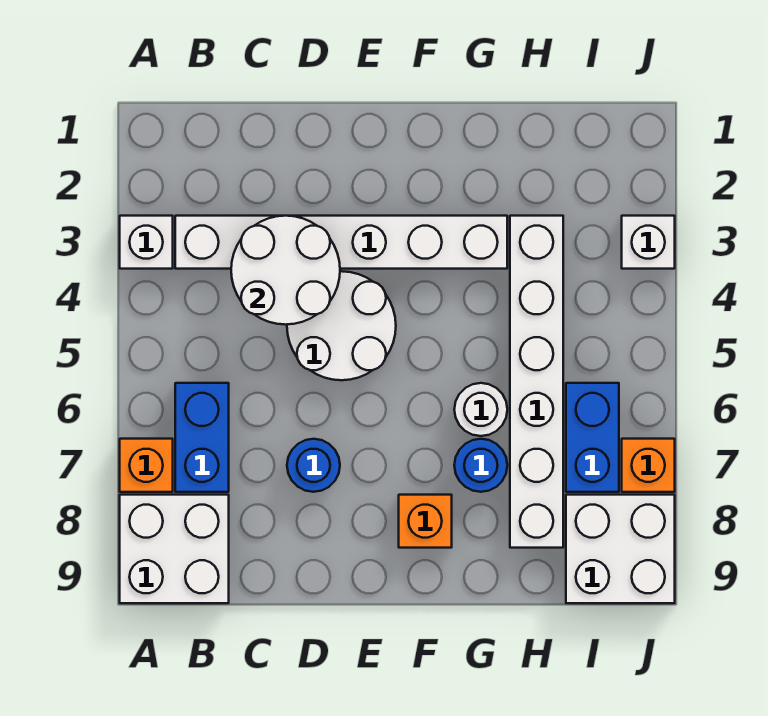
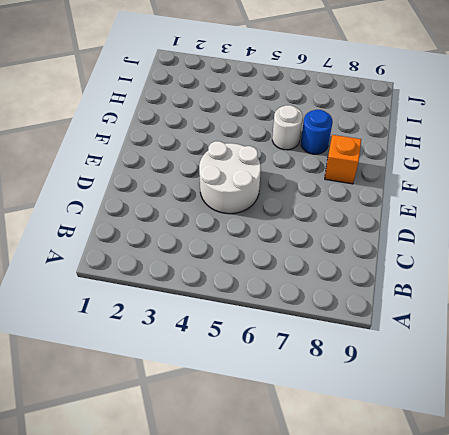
none -> white brick A3 level 1
none -> orange brick A7 level 1
none -> white brick A8:B9 level 1

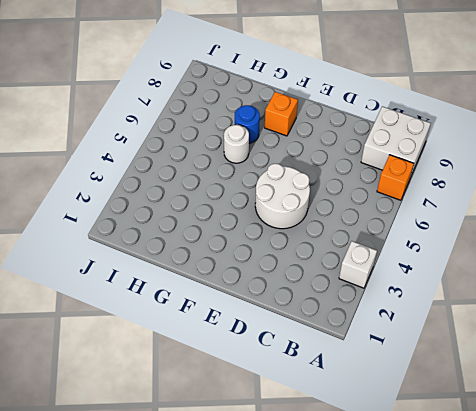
none -> white brick B3:G3 level 1
none -> blue brick B6:B7 level 1
none -> blue round brick D7 level 1

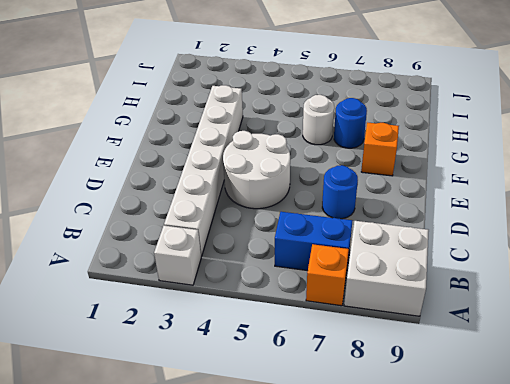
none -> white brick H3:H8 level 1
none -> blue brick I6:I7 level 1
none -> white brick I8:J9 level 1

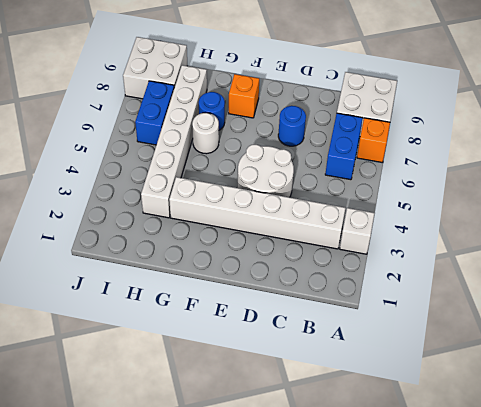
none -> white brick J3 level 1
none -> orange brick J7 level 1
none -> white round brick C3:D4 level 2

